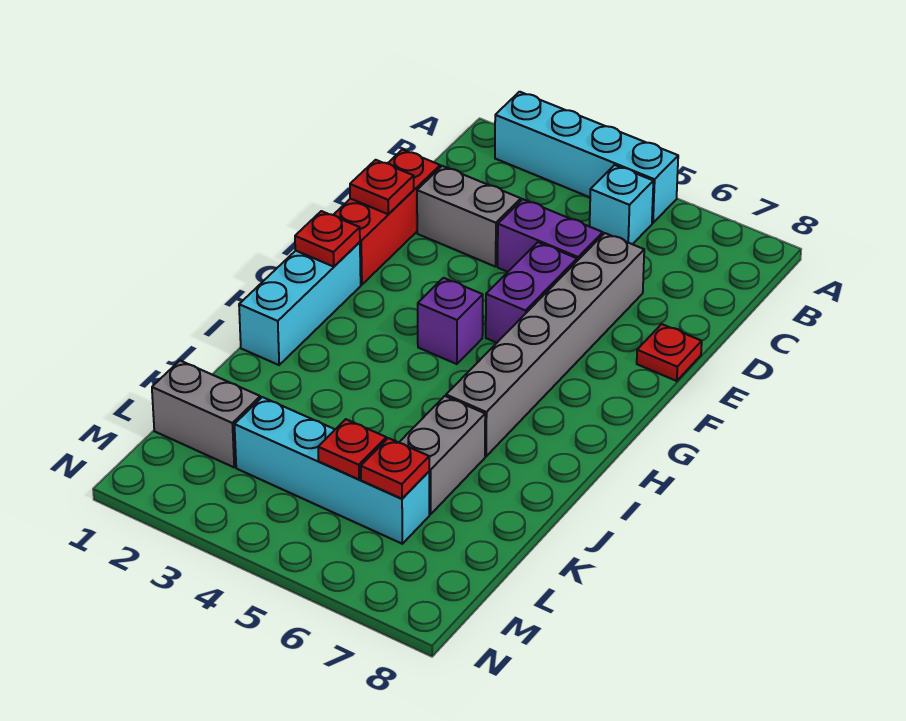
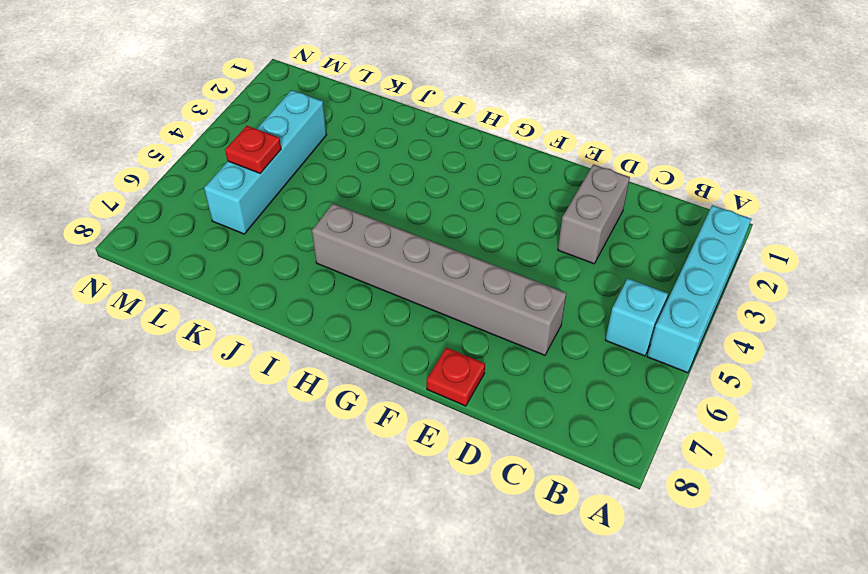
none -> red brick D1:F1 level 1
none -> purple brick D4:D5 level 1
none -> purple brick E5:F5 level 1

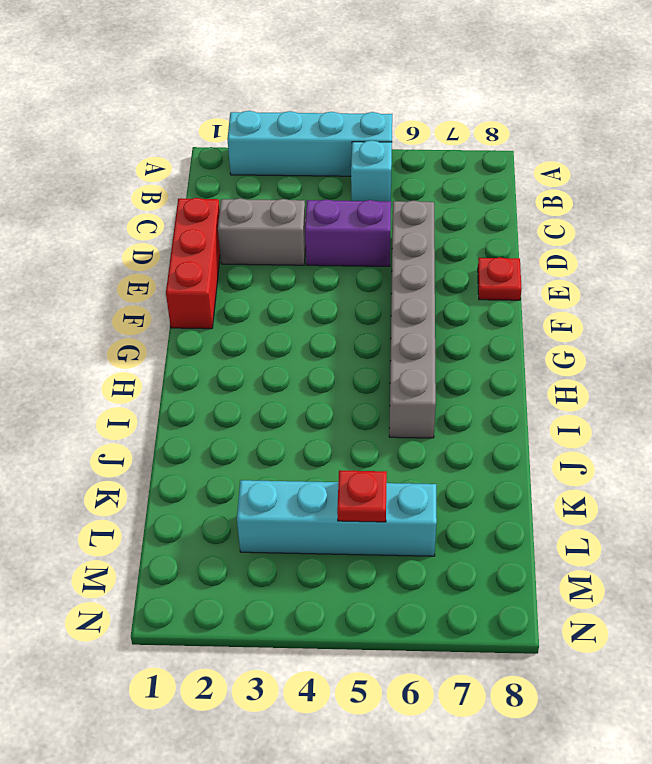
none -> purple brick E5:F5 level 1
none -> cyan brick G1:I1 level 1
none -> purple brick G4 level 1

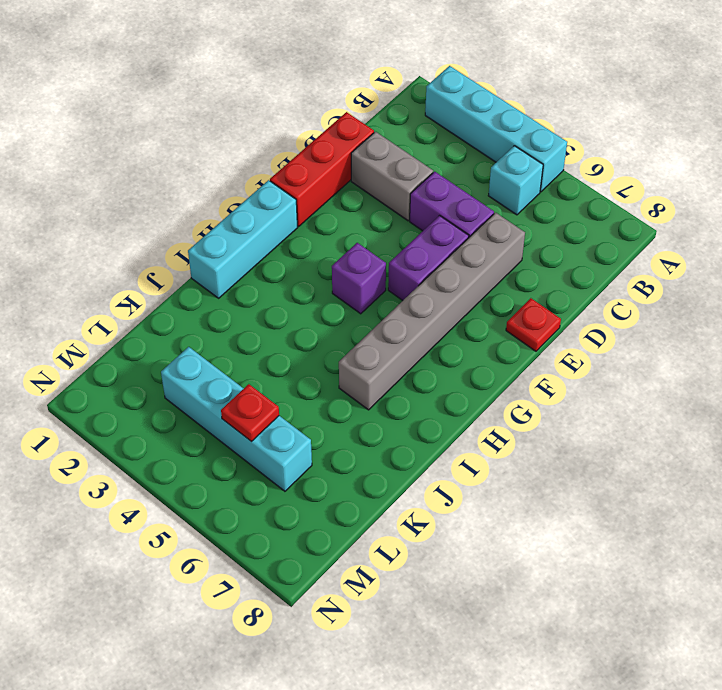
none -> grey brick J6:K6 level 1
none -> grey brick L1:L2 level 1
none -> red plate E1 level 2

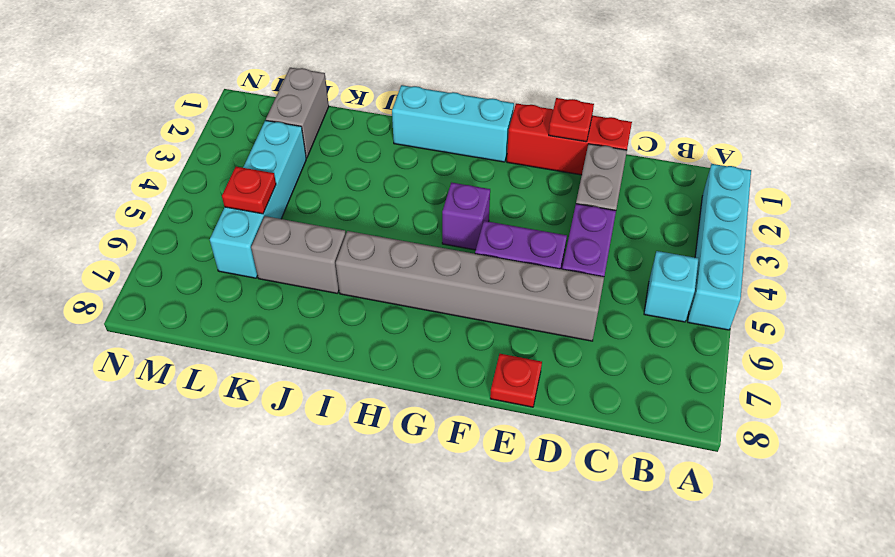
none -> red plate G1 level 2
none -> red plate L6 level 2

